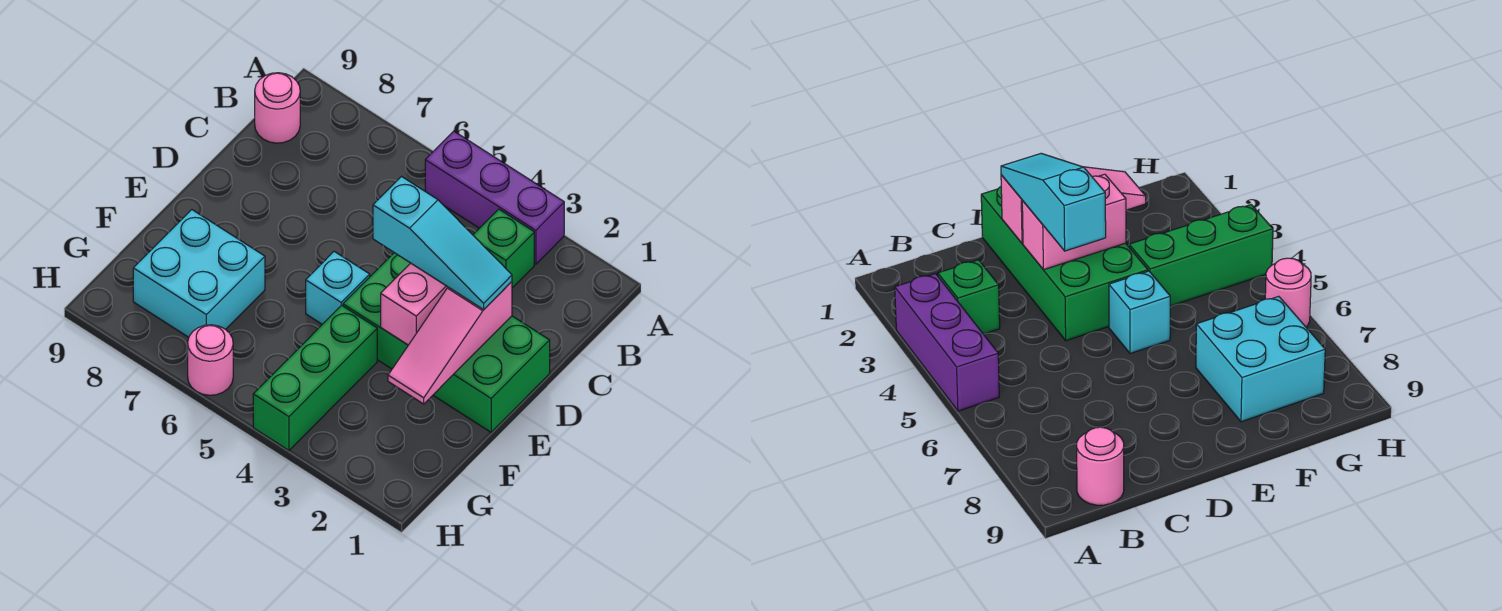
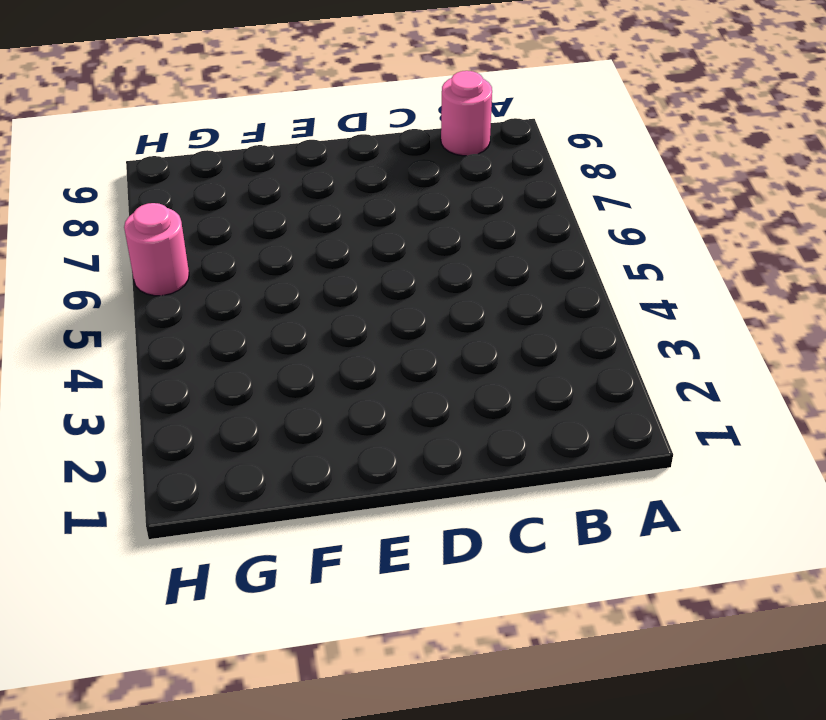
none -> purple brick A3:A5 level 1
none -> green brick B3 level 1

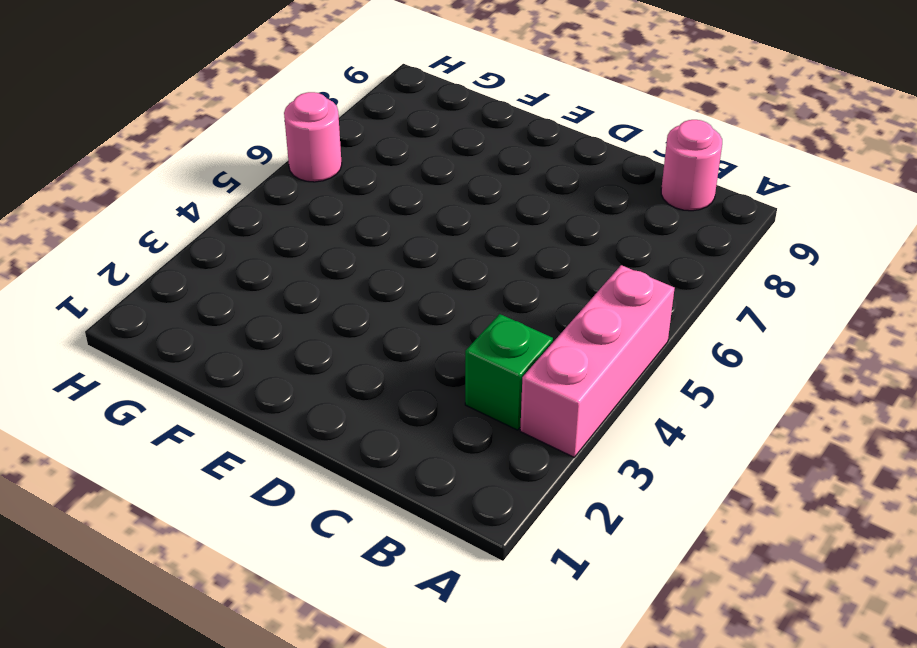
pink brick A3:A5 level 1 -> purple brick A3:A5 level 1
none -> green brick D1:E4 level 1
none -> cyan brick E5 level 1

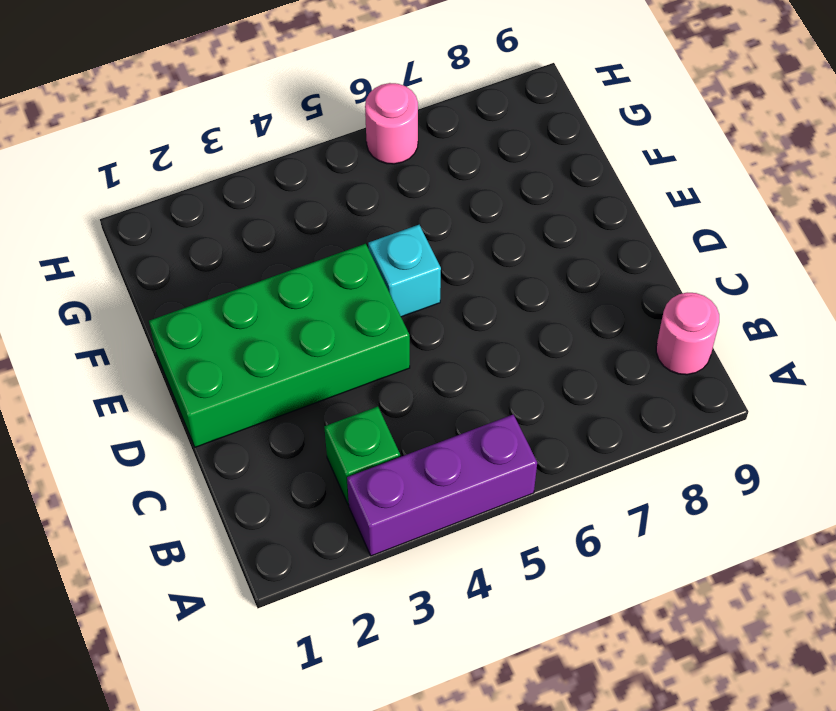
none -> green brick F4:H4 level 1
none -> cyan brick F7:G8 level 1

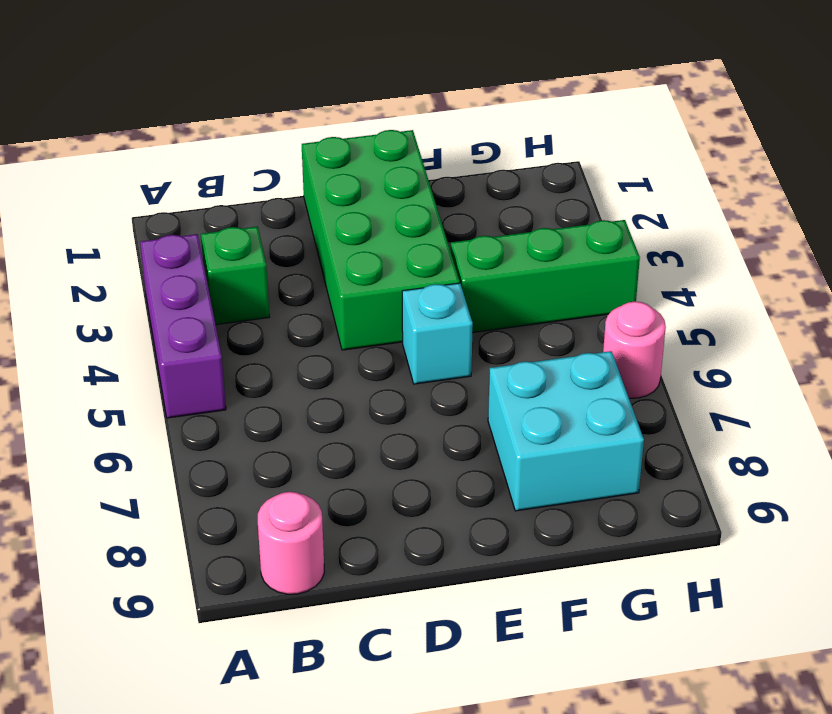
none -> pink slope D2:F2 level 2 top D
none -> pink brick D3:E3 level 2

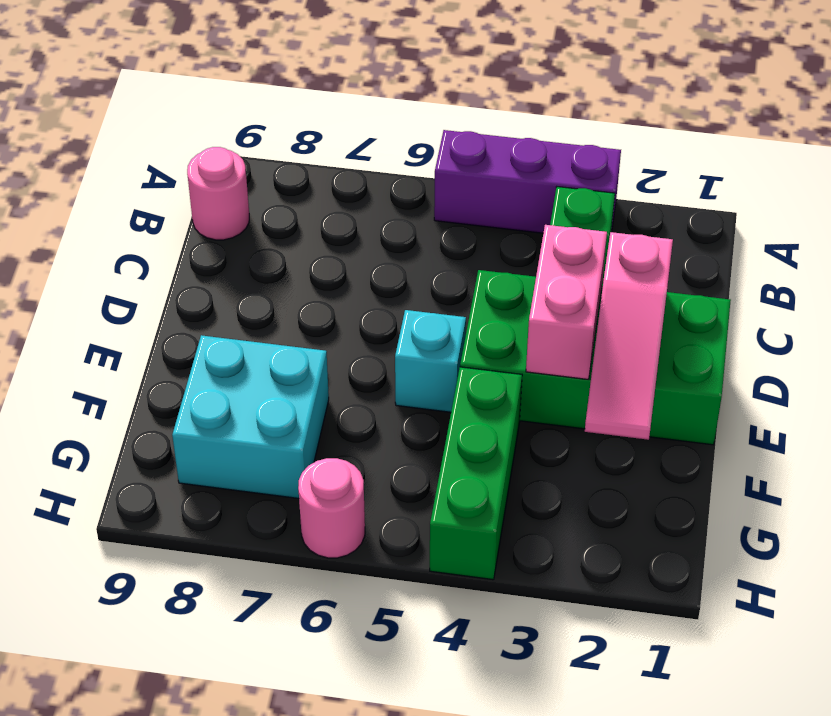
none -> cyan slope D2:D4 level 3 top 4

